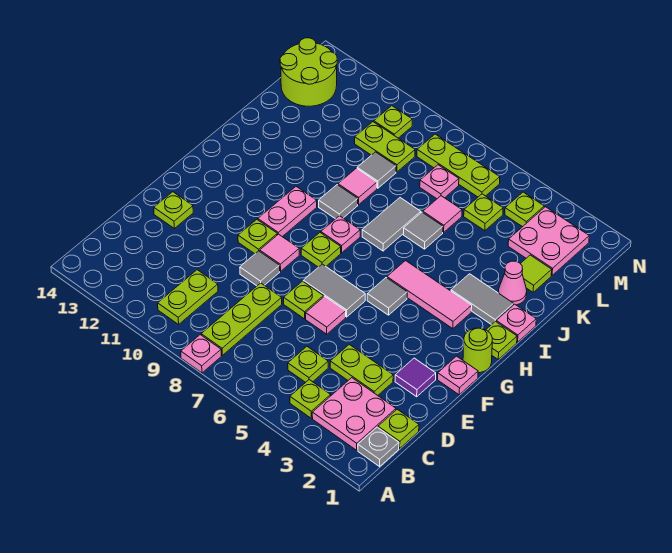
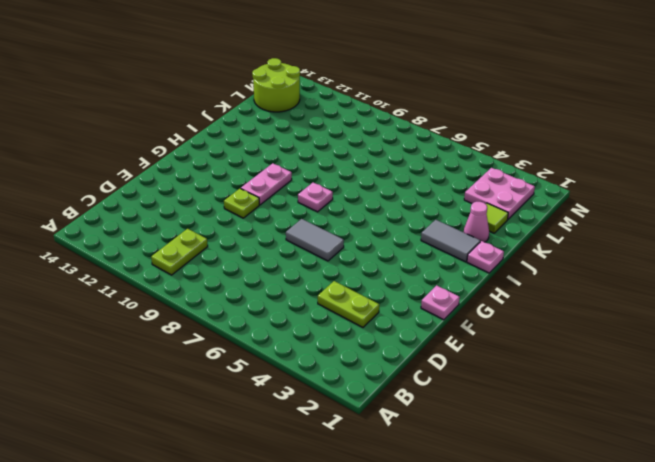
none -> pink plate A8 level 1
none -> grey plate B1 level 1
none -> pink plate B2:C3 level 1
none -> lime plate B4 level 1

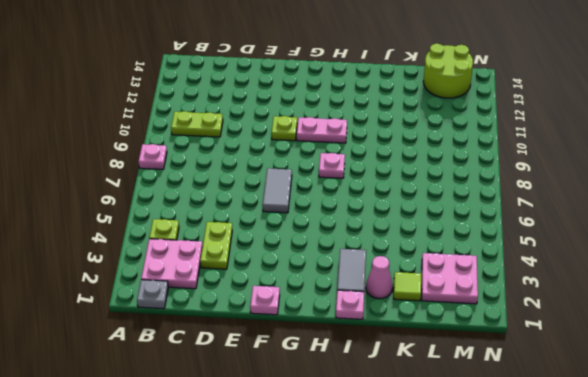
none -> lime plate B8:D8 level 1
none -> lime plate C1 level 1
none -> lime plate C5 level 1
none -> purple tile E2 level 1

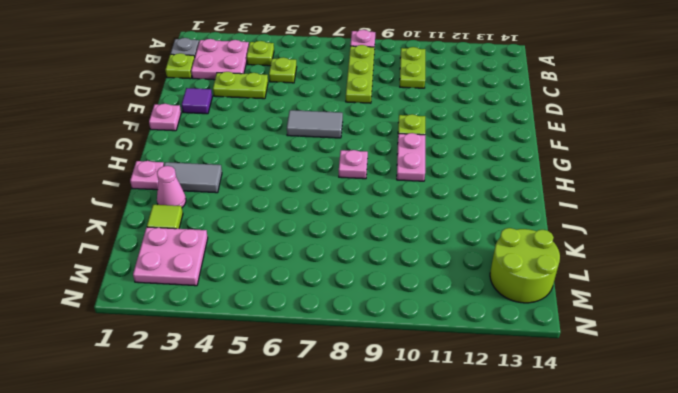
none -> pink tile E6 level 1
none -> lime plate E7 level 1
none -> grey tile E9 level 1
none -> lime plate E13 level 1

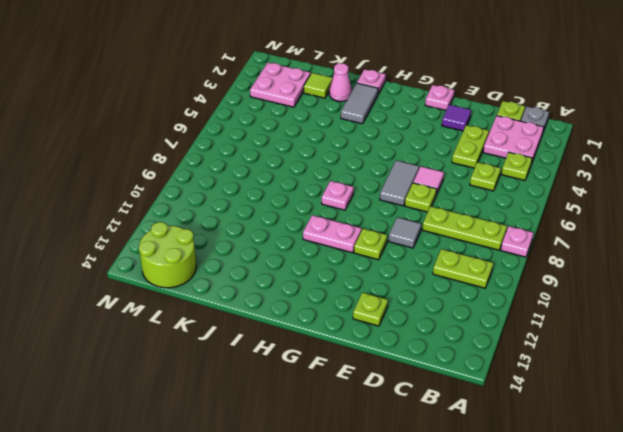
none -> pink tile F9 level 1
none -> lime round brick G1 level 1
none -> grey tile G5 level 1
none -> lime plate G8 level 1

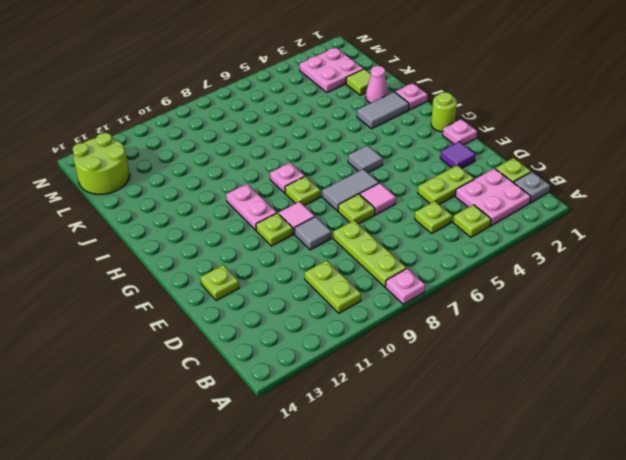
none -> lime plate H1 level 1
none -> pink tile H3:H5 level 1
none -> grey tile I7:J7 level 1
none -> grey tile I9 level 1

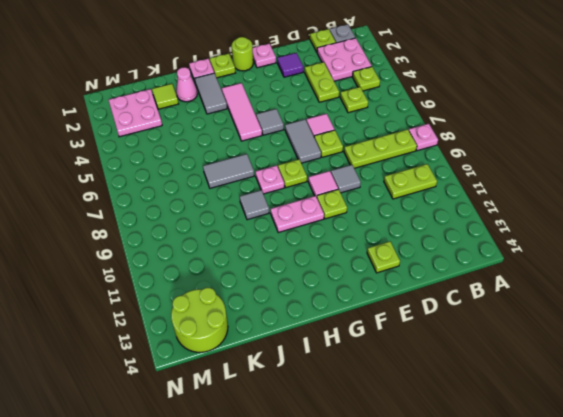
none -> grey tile J6 level 1
none -> pink tile J9 level 1
none -> pink tile K6 level 1
none -> grey tile K9 level 1

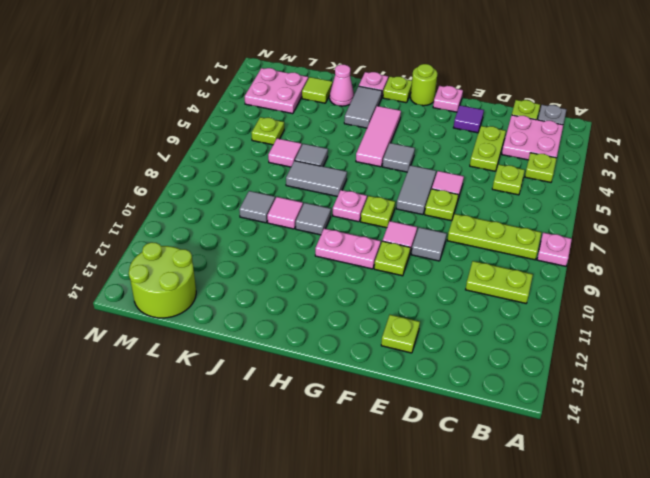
none -> pink plate L7 level 1
none -> lime plate L9:L10 level 1
none -> lime plate M4 level 1
none -> lime plate M6:M8 level 1

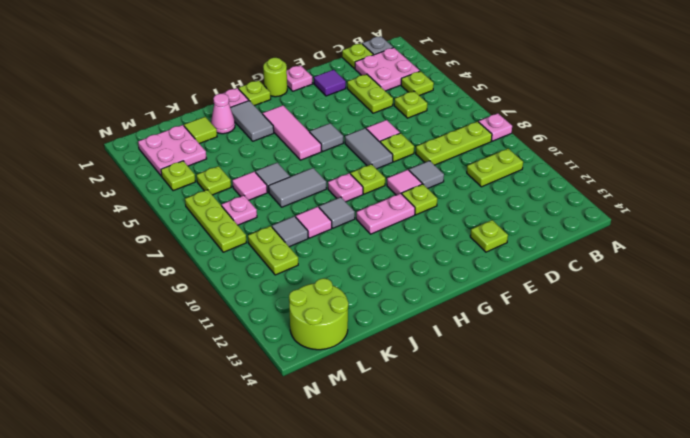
none -> lime plate M10 level 1

